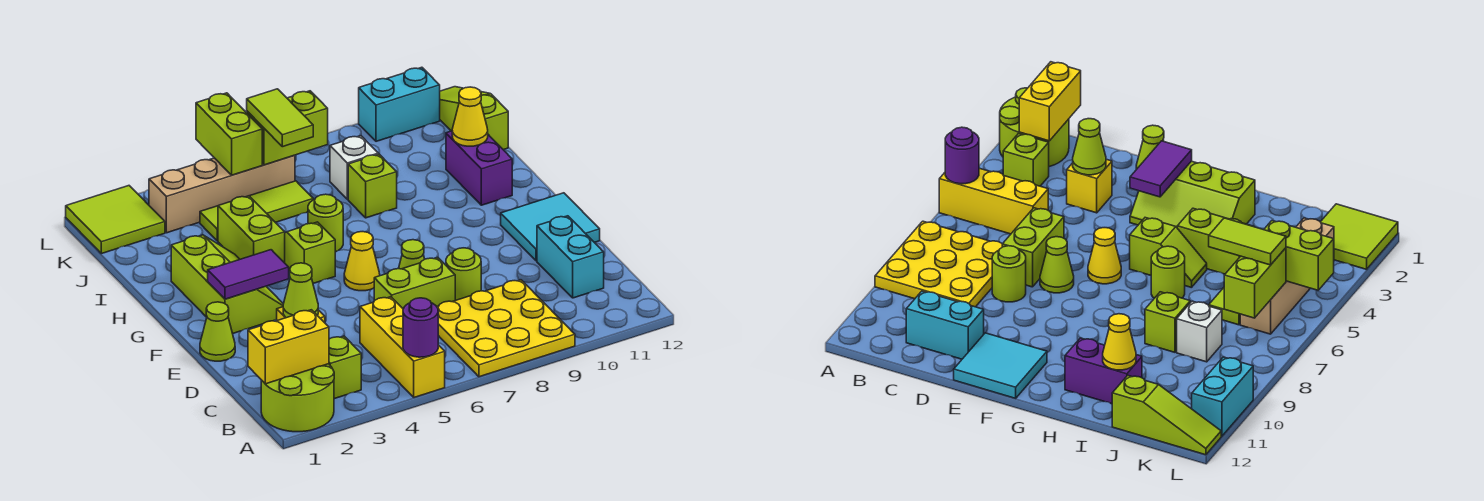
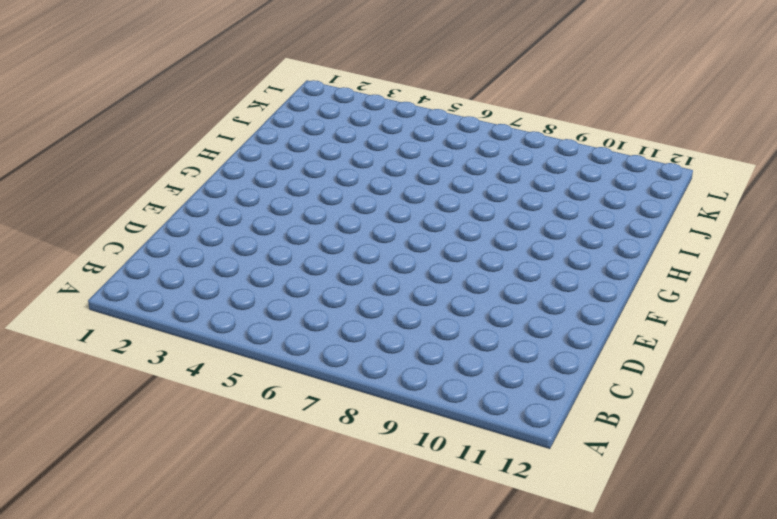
none -> lime round brick A1:B2 level 1
none -> yellow brick A5:C5 level 1
none -> yellow plate A7:C9 level 1
none -> lime brick B3 level 1

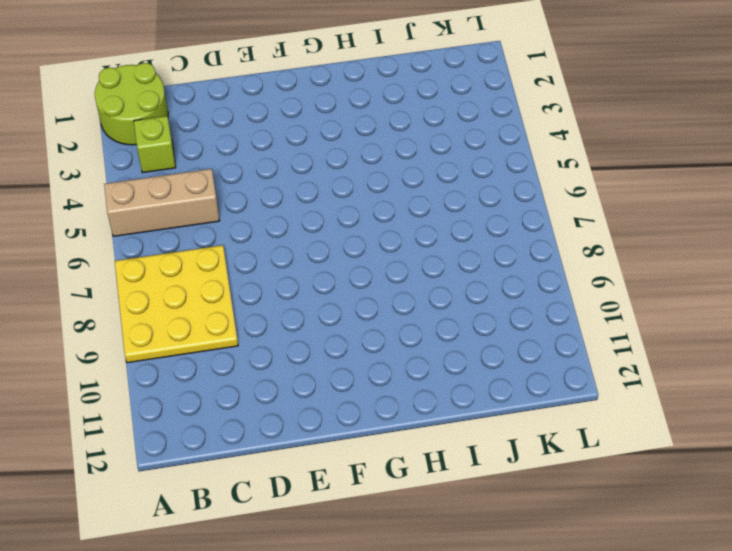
tan brick A5:C5 level 1 -> yellow brick A5:C5 level 1
none -> cyan brick C11:D11 level 1
none -> yellow brick D3 level 1
none -> lime brick D6:D7 level 1
none -> lime round brick D8 level 1

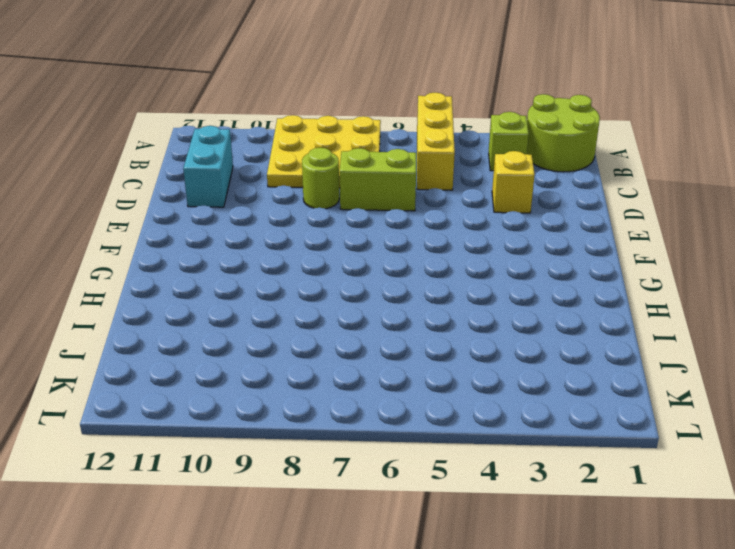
none -> lime cone E1 level 1
none -> lime cone E7 level 1
none -> cyan tile E11:F12 level 1
none -> lime slope F2:H3 level 1 top 2

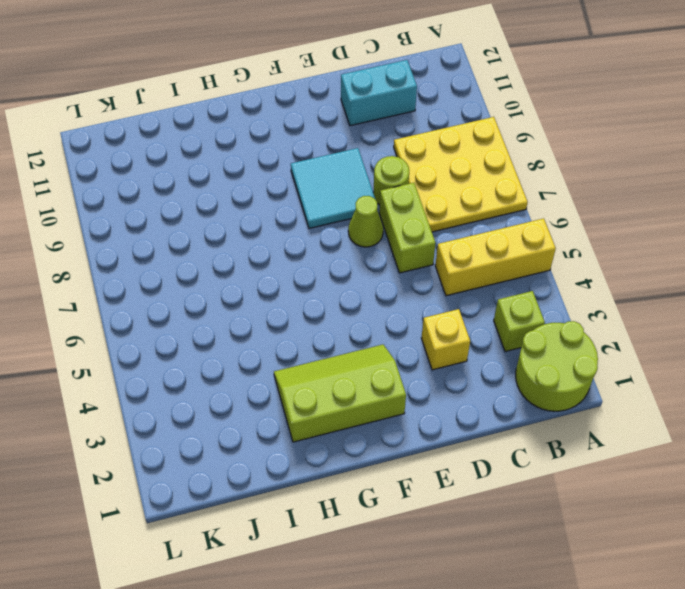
cyan tile E8:F9 level 1 -> cyan tile E11:F12 level 1
none -> lime cone E1 level 1
none -> yellow cone F6 level 1
none -> lime slope G5:H5 level 1 top G
none -> lime brick H4:I4 level 1

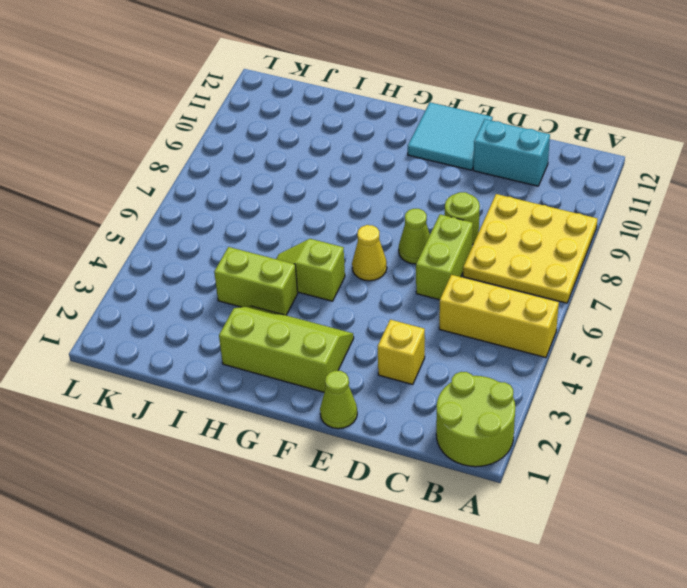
none -> lime brick B3 level 1
none -> lime round brick H6 level 1
none -> purple brick H11:I11 level 1
none -> lime brick I8 level 1

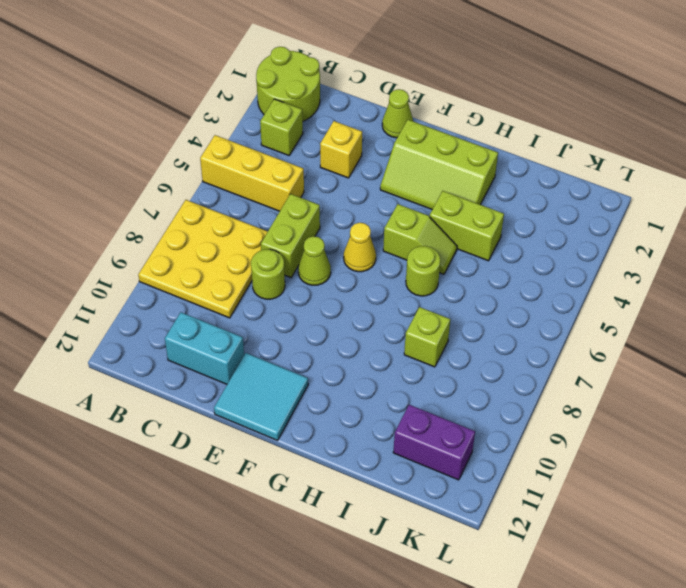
purple brick J11:K11 level 1 -> purple brick H11:I11 level 1
none -> lime tile J4:J6 level 1
none -> white brick J8 level 1
none -> lime slope J12:L12 level 1 top J
none -> lime tile K1:L2 level 1

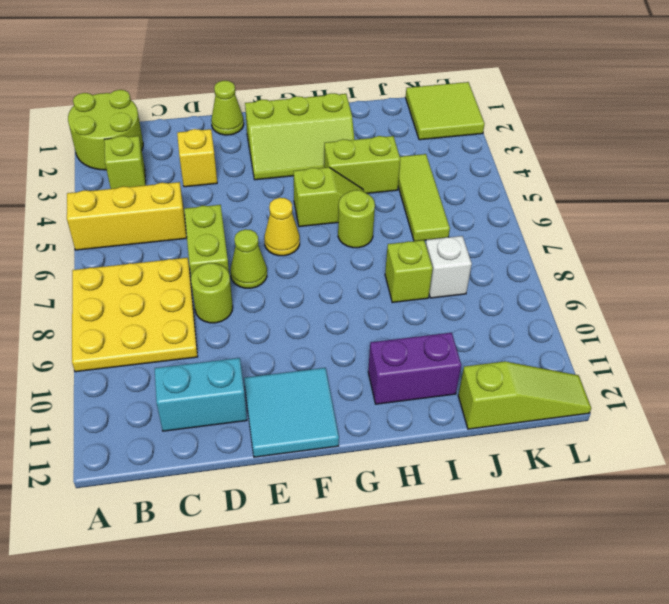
none -> tan brick K3:K6 level 1
none -> cyan brick L10:L11 level 1
none -> purple round brick A5 level 2
none -> yellow brick B1:B2 level 2

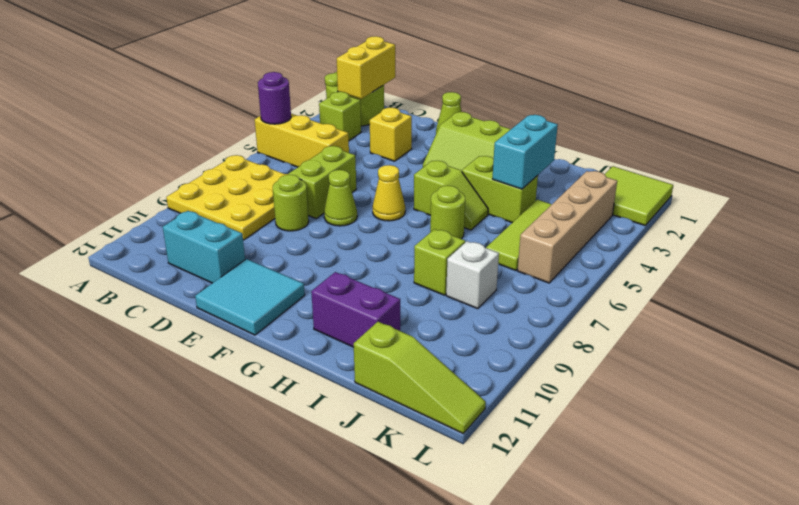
cyan brick I3:I4 level 2 -> cyan brick L10:L11 level 1
none -> lime cone D3 level 2
none -> purple tile F2:F3 level 2
none -> yellow cone I11 level 2
none -> lime brick K5:L5 level 2

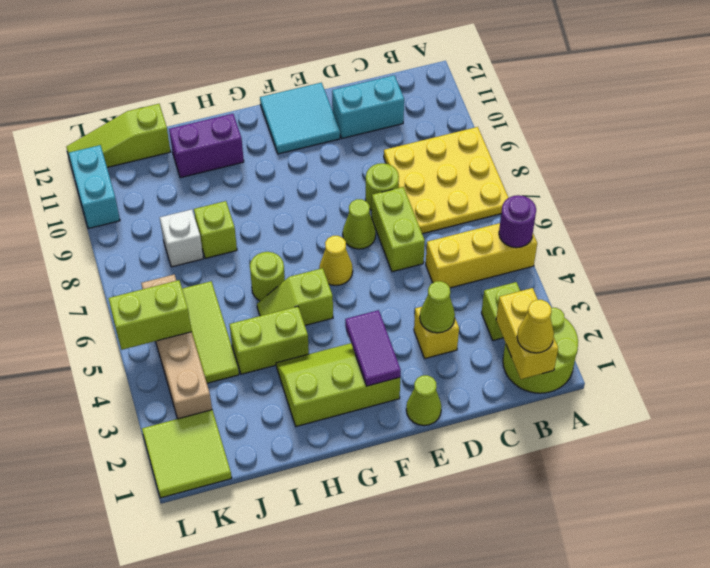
yellow cone B1 level 3 -> yellow cone I11 level 2
none -> lime brick K6:K7 level 2
none -> lime tile J6:K6 level 3

